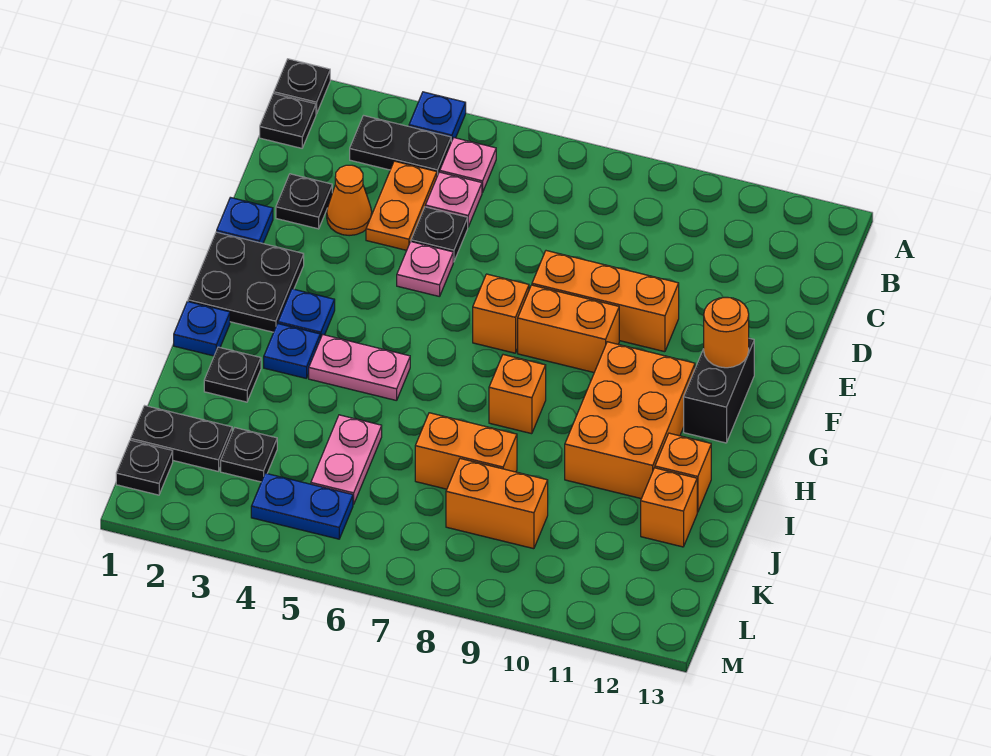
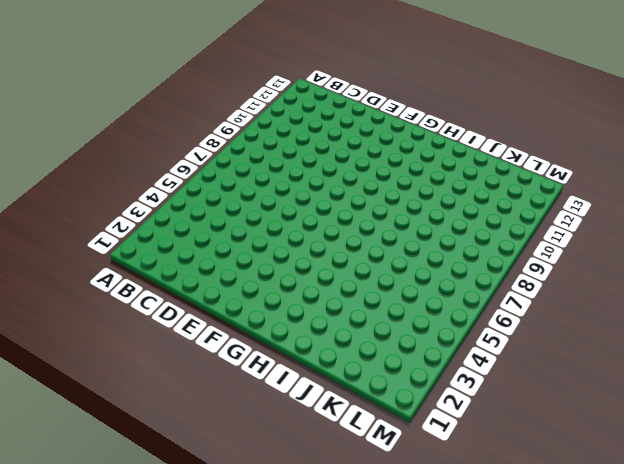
none -> black plate A1 level 1
none -> blue plate A4 level 1
none -> black plate B1 level 1
none -> black plate B3:B4 level 1

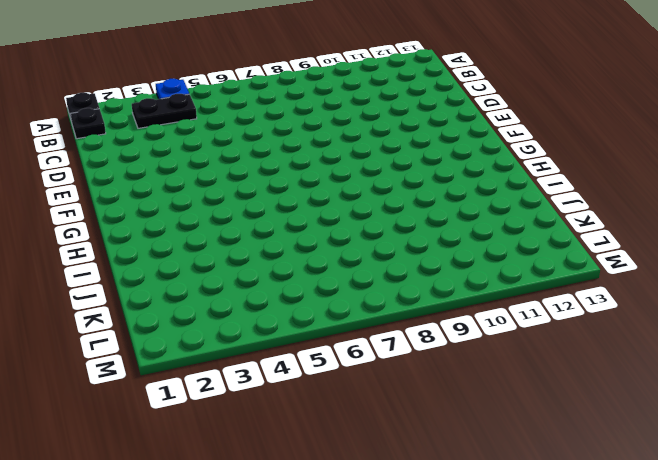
none -> pink plate B5 level 1
none -> orange plate C4:D4 level 1
none -> pink plate C5 level 1
none -> black plate D2 level 1

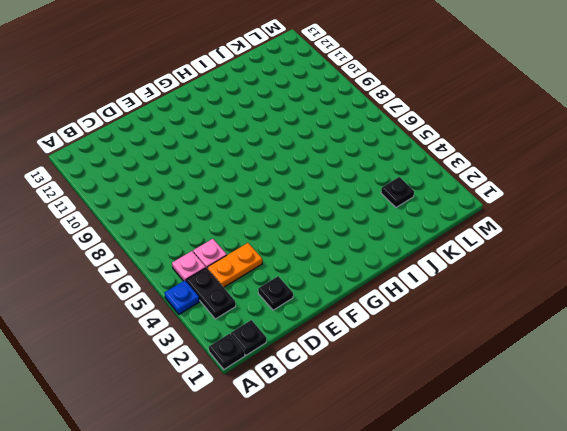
none -> orange cone D3 level 1
none -> black plate D5 level 1
none -> blue plate E1 level 1
none -> pink plate E5 level 1

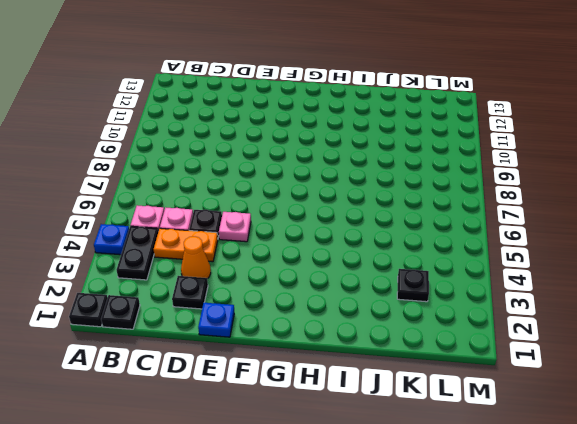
none -> orange brick E8:E10 level 1
none -> black plate F1:G2 level 1
none -> orange brick F7 level 1
none -> orange brick F8:F9 level 1

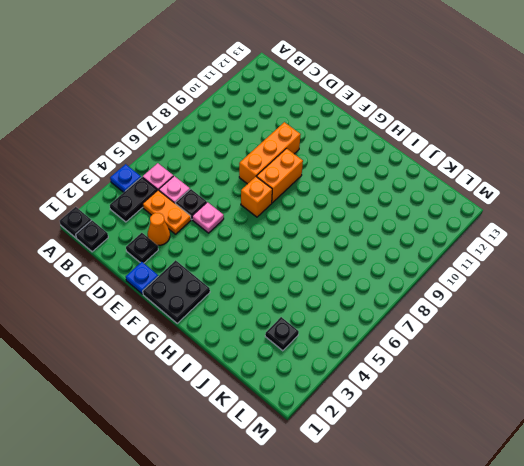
none -> black brick F12:G12 level 1
none -> blue plate G3 level 1
none -> orange brick G10:I11 level 1
none -> blue plate H1 level 1

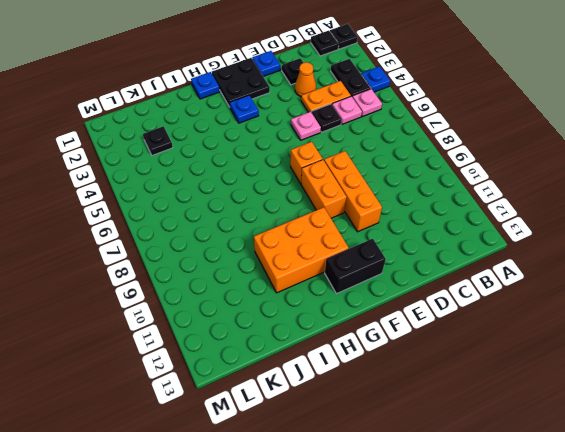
none -> blue plate H3 level 1
none -> pink plate H4:H5 level 1
none -> orange brick H8 level 1
none -> black plate I2 level 1

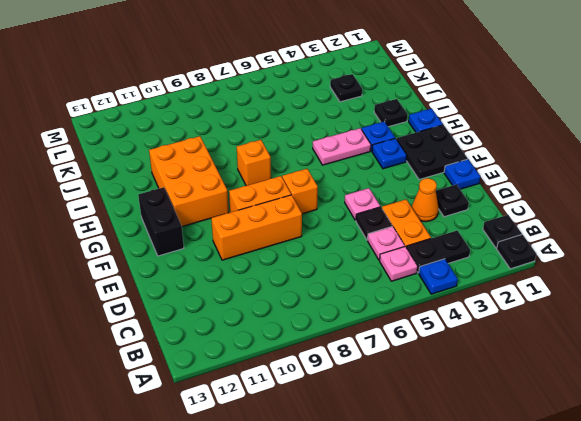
none -> orange brick I12 level 1
none -> pink plate J5:K5 level 1
none -> orange brick J7:J8 level 1
none -> orange brick J12 level 1

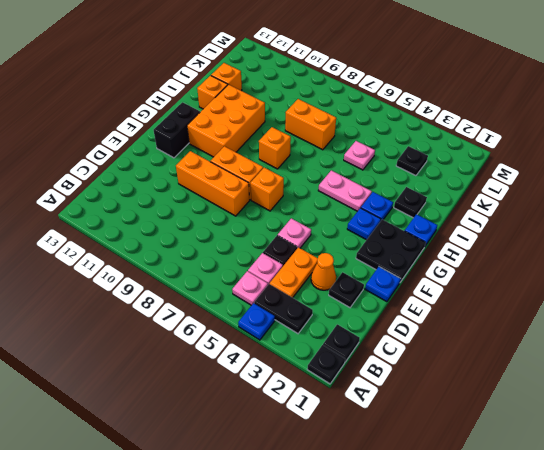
pink plate J5 level 1 -> pink plate J5:K5 level 1
none -> black plate K1:K2 level 1
none -> orange brick K8:K9 level 1
none -> black plate L1 level 1
none -> blue plate L4:L5 level 1

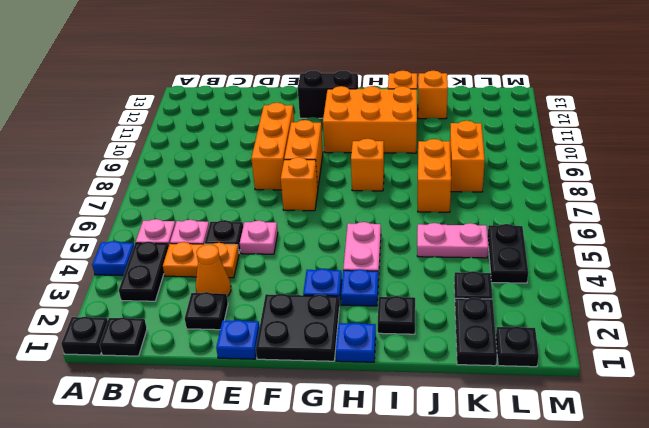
black plate L4:L5 level 1 -> blue plate L4:L5 level 1
none -> orange round brick F12 level 2

